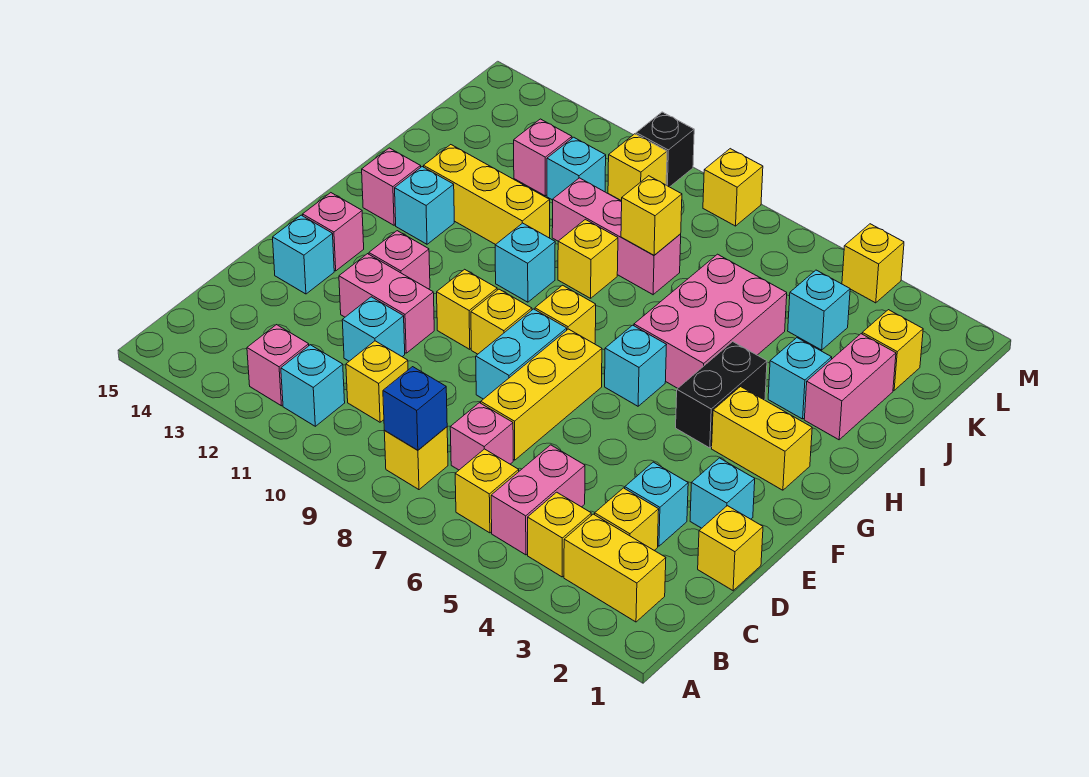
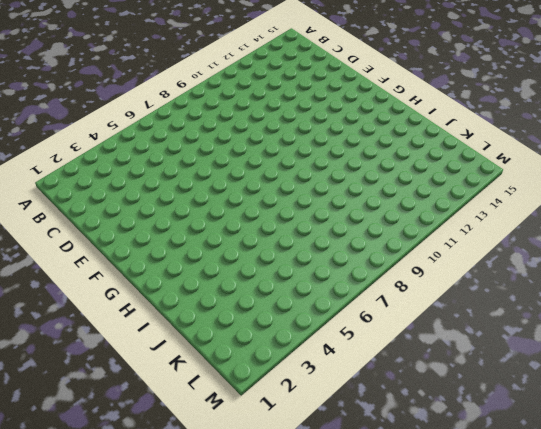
none -> yellow brick B2:B3 level 1
none -> yellow brick B4 level 1
none -> pink brick B5:C5 level 1
none -> yellow brick B6 level 1

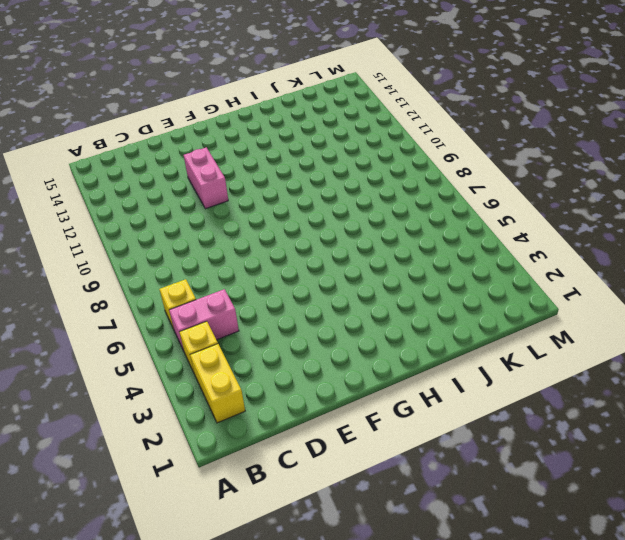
none -> yellow brick B8 level 1
none -> cyan brick B11 level 1
none -> pink brick B12 level 1
none -> yellow brick C3 level 1

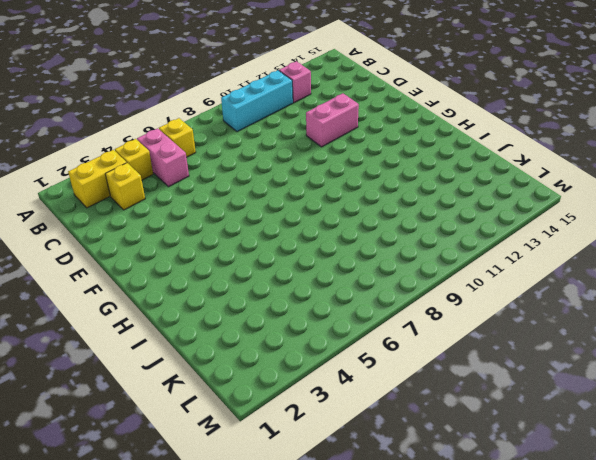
cyan brick B9:B11 level 1 -> cyan brick B11 level 1
none -> yellow brick B8 level 1
none -> pink brick C7 level 1
none -> yellow brick C10 level 1
none -> yellow brick D1 level 1

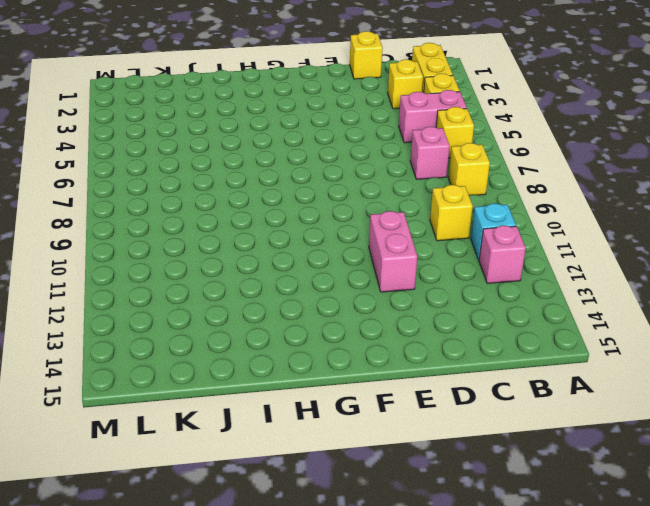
none -> cyan brick D3 level 1
none -> yellow brick D7:F7 level 1
none -> cyan brick D11 level 1
none -> cyan brick E2 level 1

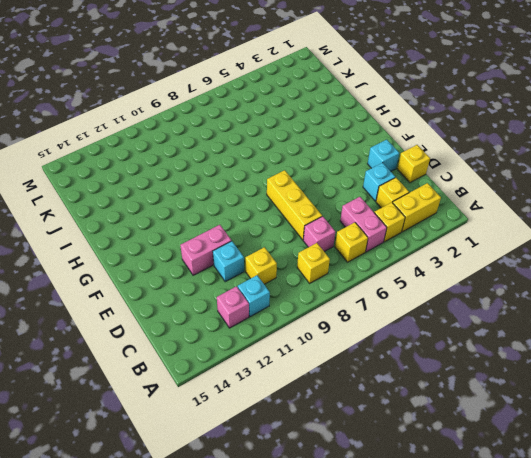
none -> cyan brick E8:F8 level 1
none -> cyan brick E14 level 1
none -> yellow brick F9 level 1
none -> yellow brick F10 level 1

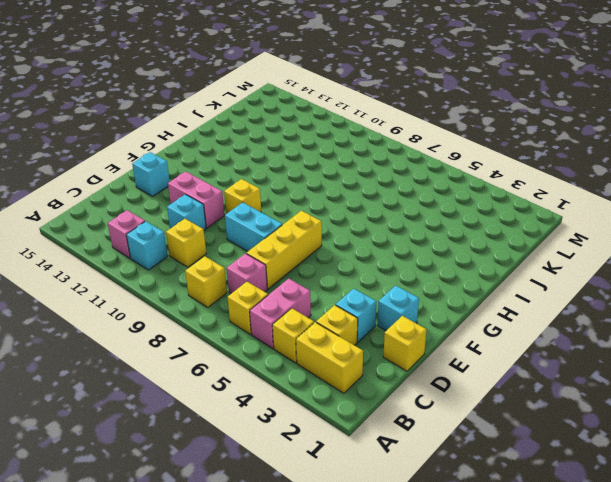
cyan brick E8:E9 level 1 -> cyan brick E8:F8 level 1
none -> yellow brick F9 level 1
none -> pink brick F12 level 1
none -> pink brick F14 level 1
none -> yellow brick G2:G3 level 1

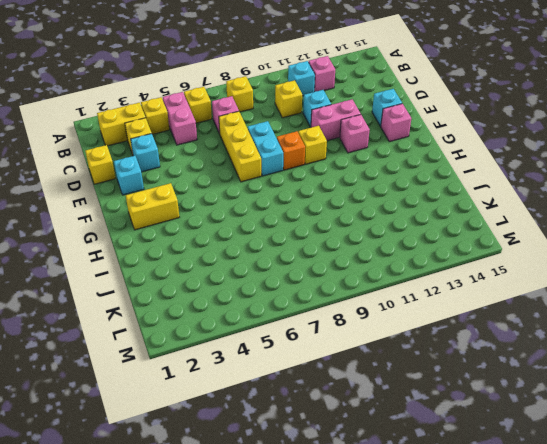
orange brick F9 level 1 -> yellow brick F9 level 1
none -> black brick G4:H4 level 1
none -> cyan brick G6 level 1
none -> yellow brick G8 level 1
none -> pink brick H5:J6 level 1

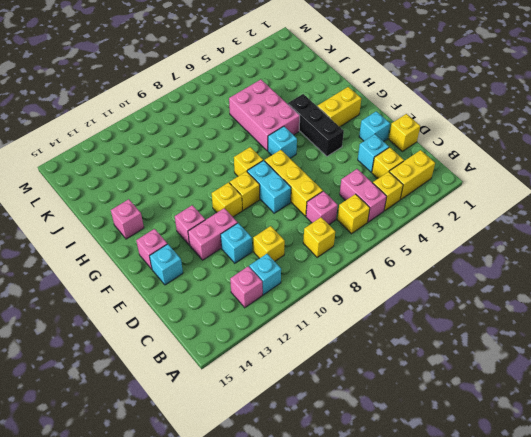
black brick F4:H4 level 1 -> black brick G4:H4 level 1
none -> cyan brick H10 level 1
none -> cyan brick H13 level 1
none -> pink brick I2:J2 level 1
none -> cyan brick I3 level 1

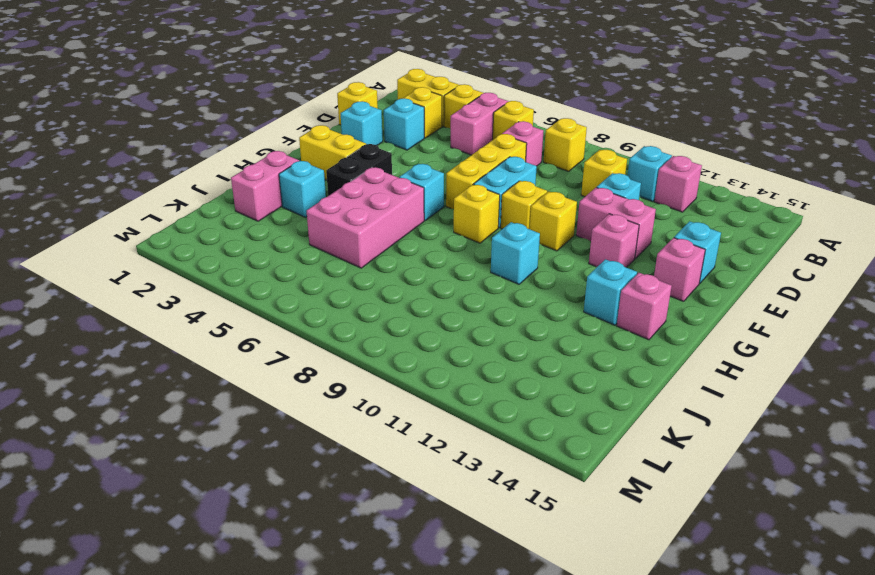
none -> yellow brick I9 level 1
none -> yellow brick I11:I13 level 1
none -> pink brick J8:J10 level 1
none -> yellow brick K2 level 1

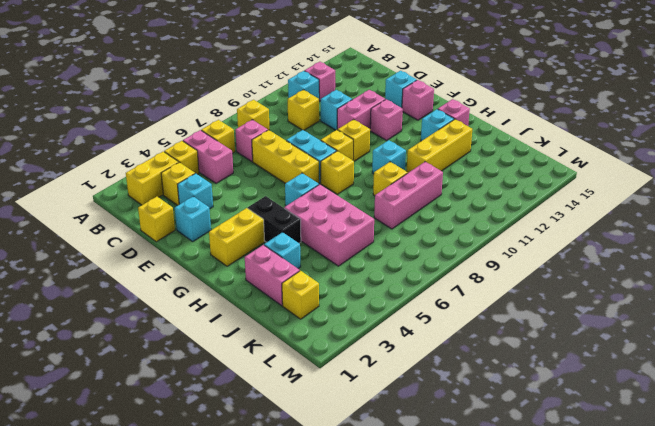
none -> cyan brick K4 level 1
none -> cyan brick K11 level 1
none -> pink brick K12 level 1
none -> yellow brick L10 level 1

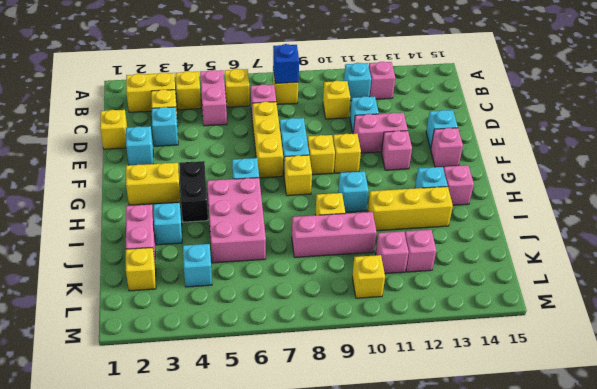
pink brick K11 level 1 -> cyan brick K11 level 1
none -> yellow brick M4 level 1
none -> yellow brick M8 level 1
none -> black brick M10 level 1
none -> yellow brick J8 level 2

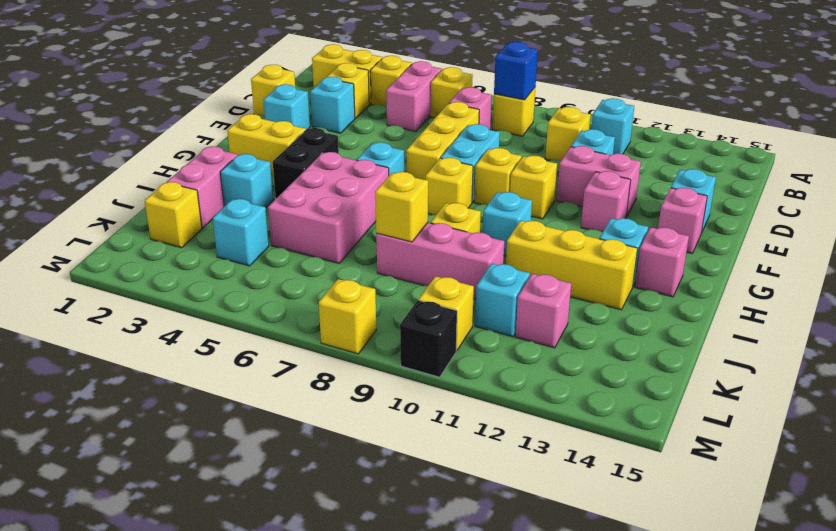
none -> pink brick B12 level 1
none -> yellow brick M4 level 1

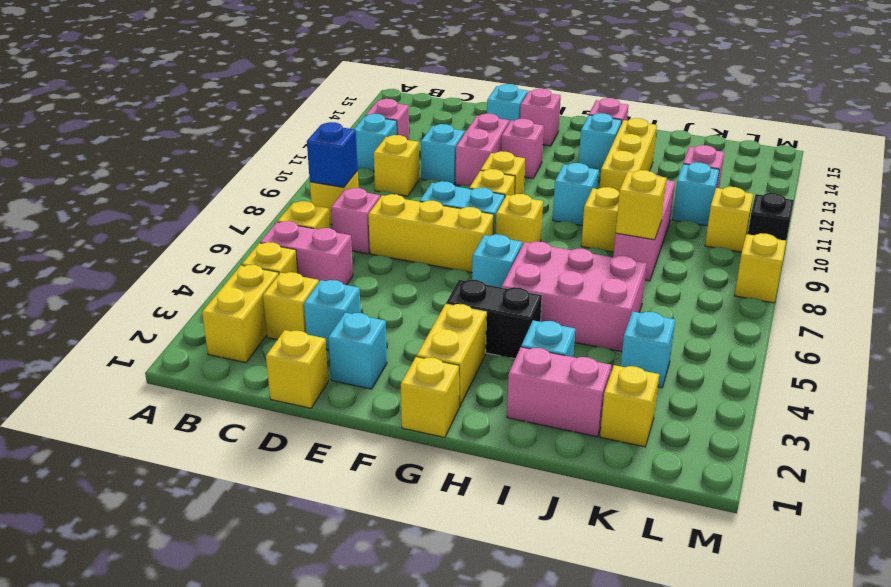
yellow brick G1 level 1 -> yellow brick M4 level 1

